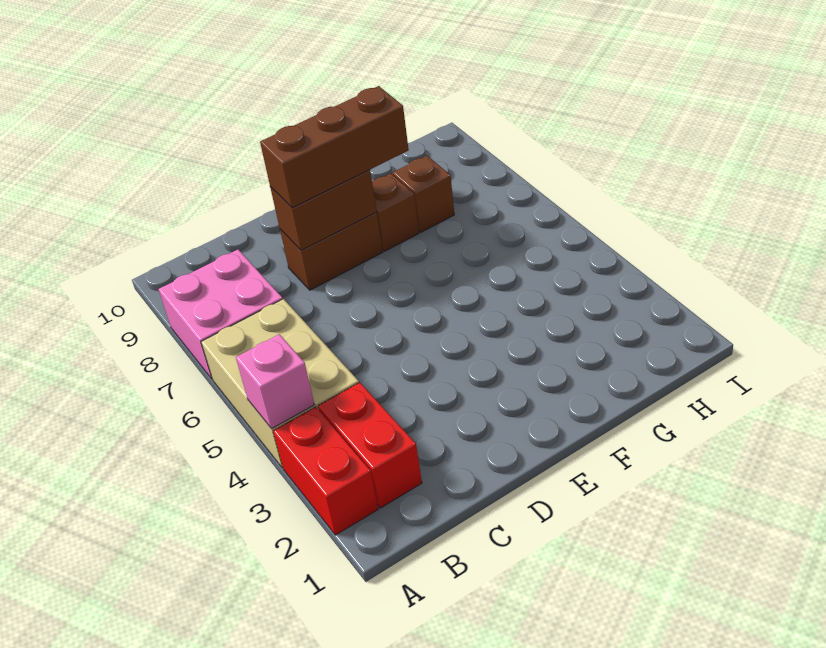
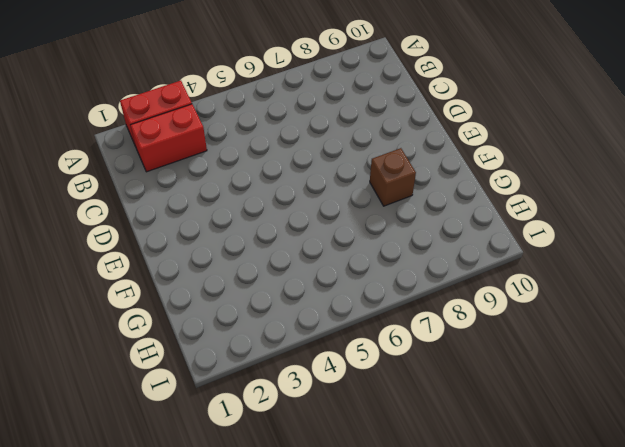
none -> tan brick A4:B6 level 1
none -> pink brick A7:B8 level 1

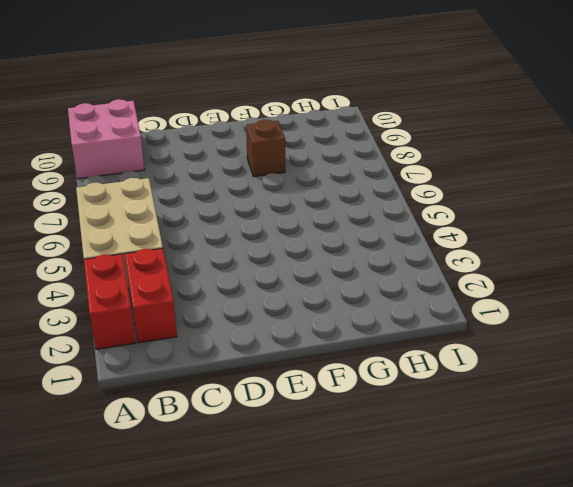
pink brick A9:B10 level 1 -> pink brick A7:B8 level 1
none -> brown brick D8:E8 level 1
none -> brown brick G8 level 1

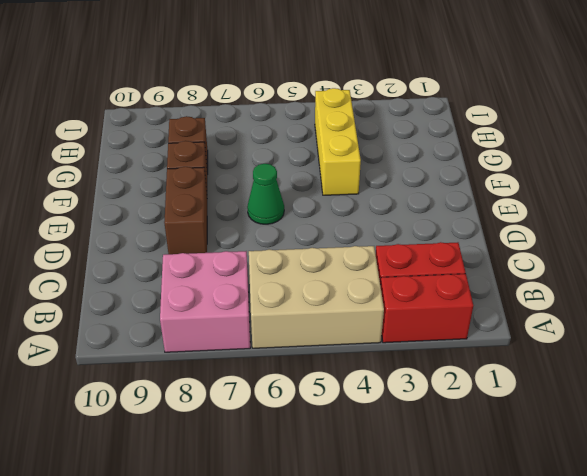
green cone E6 level 1 -> none
yellow brick F4:H4 level 1 -> none
none -> pink brick A4 level 2
none -> brown brick D8:E8 level 2

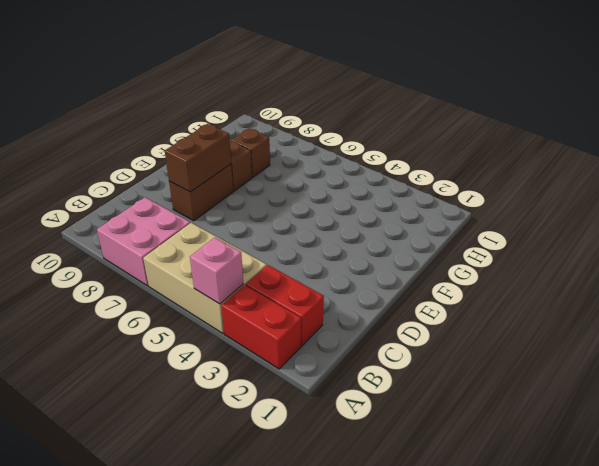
none -> brown brick D8:F8 level 3

